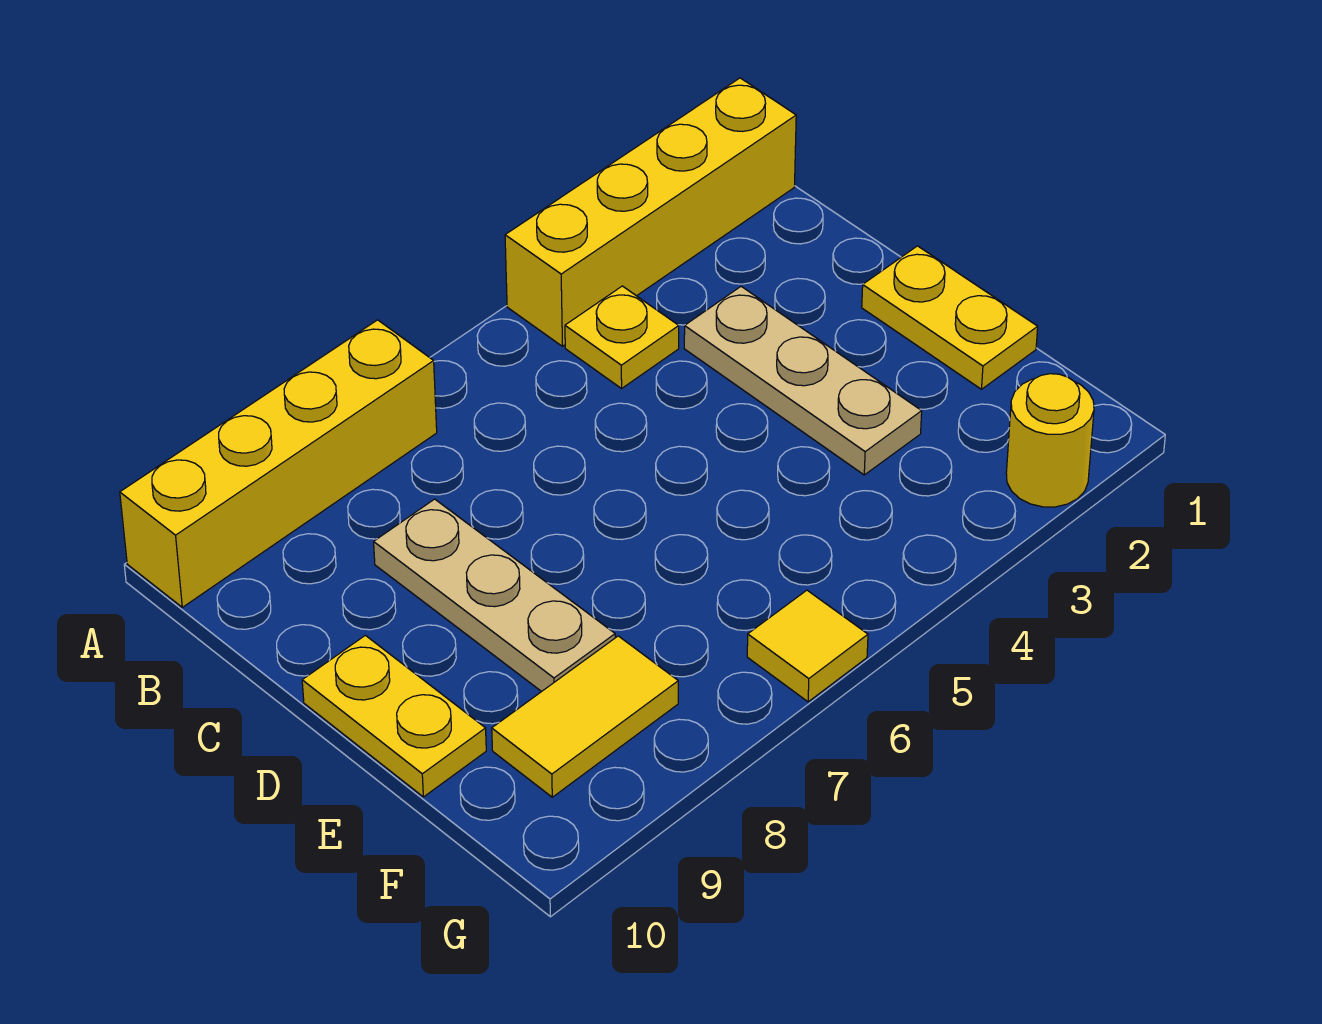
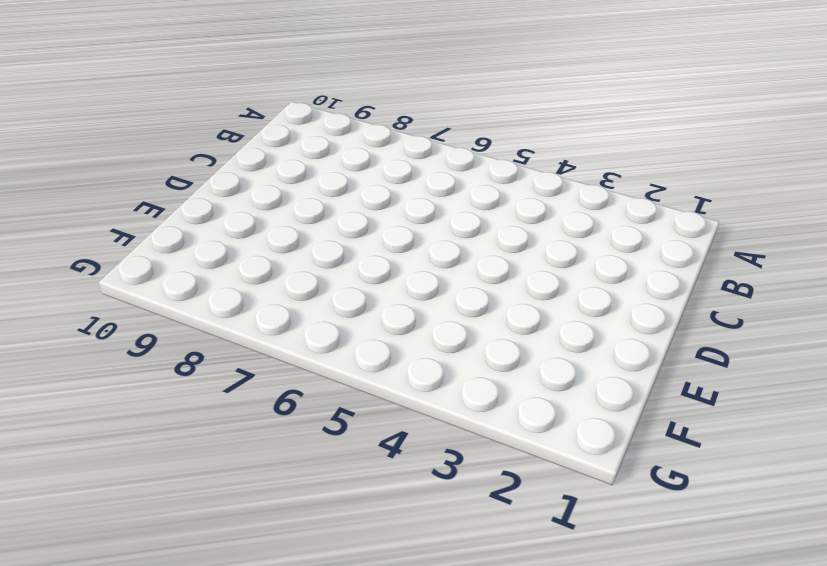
none -> yellow brick A1:A4 level 1
none -> yellow brick A7:A10 level 1

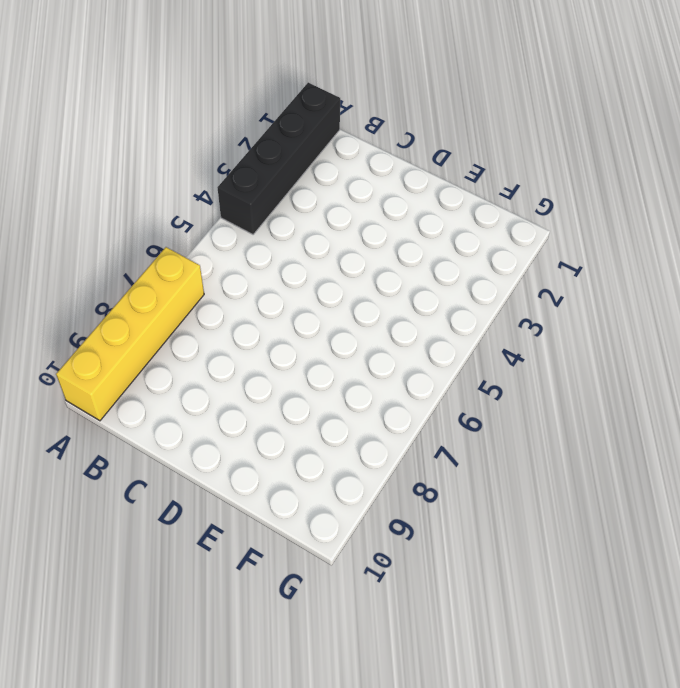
black brick A1:A4 level 1 -> yellow brick A1:A4 level 1
none -> yellow plate B4 level 1
none -> tan plate C3:E3 level 1

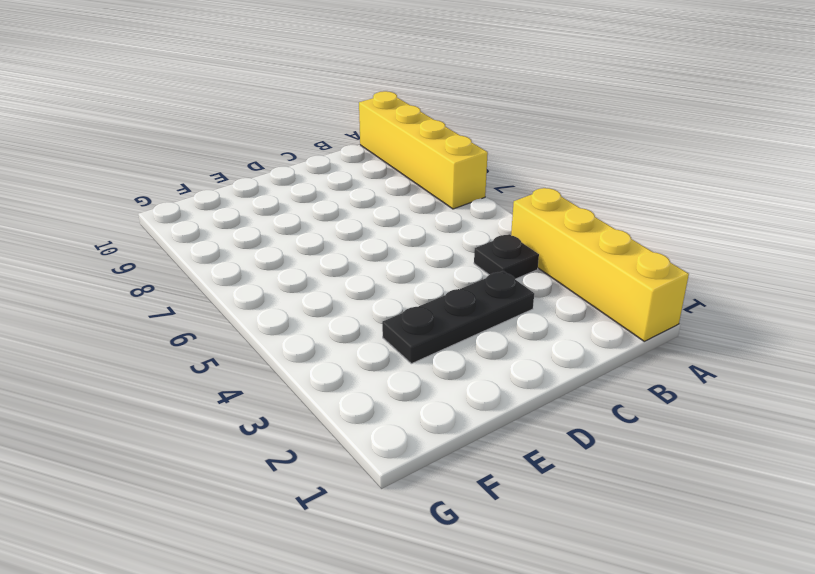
black plate B4 level 1 -> yellow plate B4 level 1
black plate C3:E3 level 1 -> tan plate C3:E3 level 1
none -> tan plate C8:E8 level 1
none -> yellow plate D1:E1 level 1

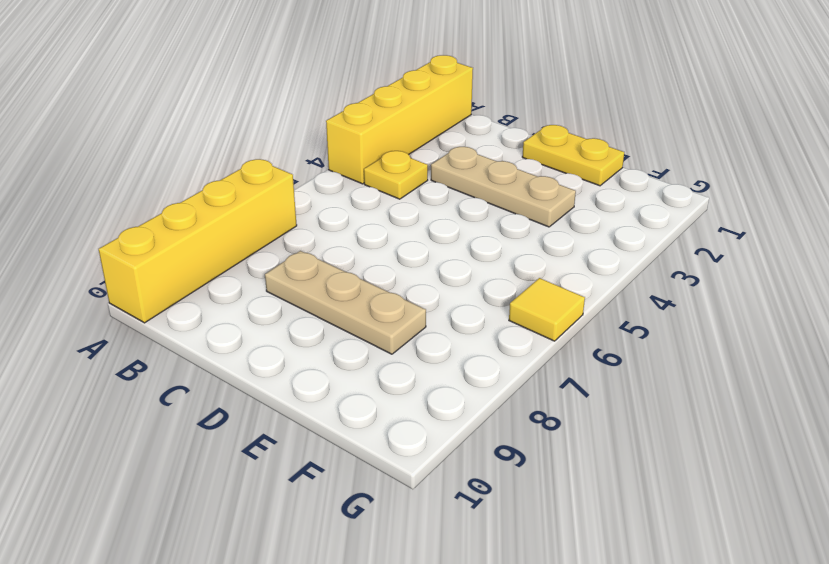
none -> yellow plate D10:E10 level 1
none -> yellow tile F8:F9 level 1

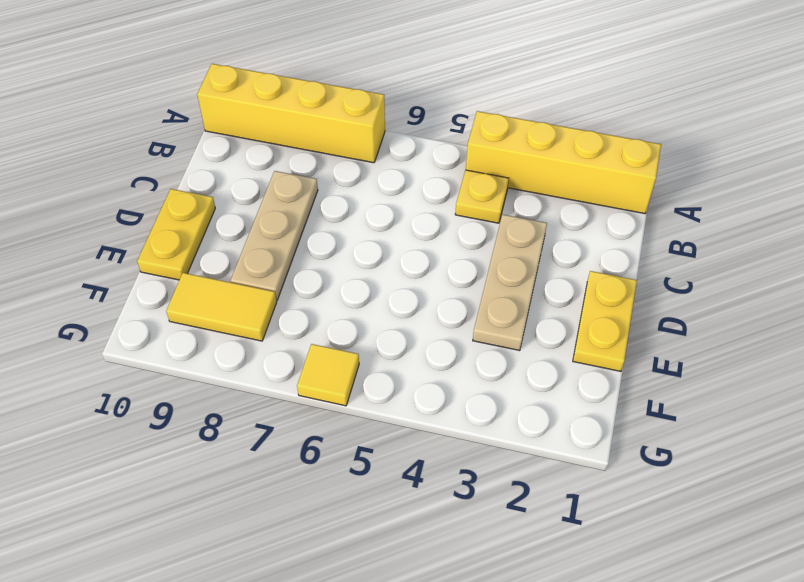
none -> yellow round brick G2 level 1

